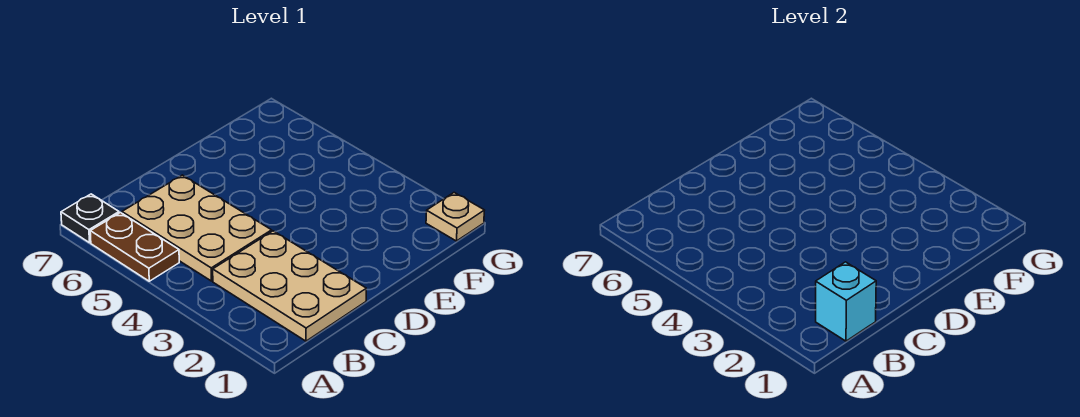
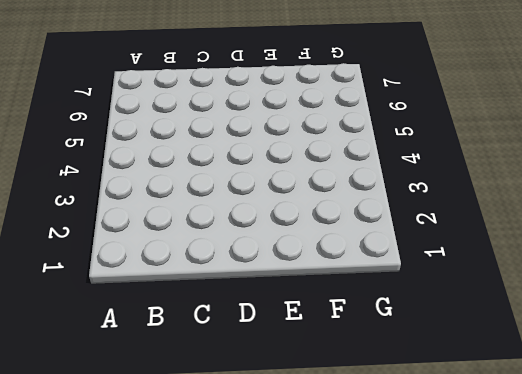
none -> brown plate A5:A6 level 1
none -> black plate A7 level 1

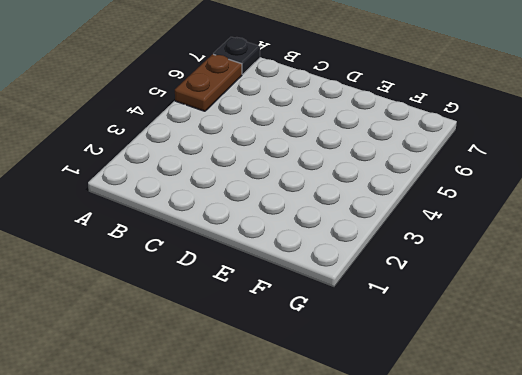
none -> tan plate B1:C3 level 1
none -> tan plate B4:C6 level 1

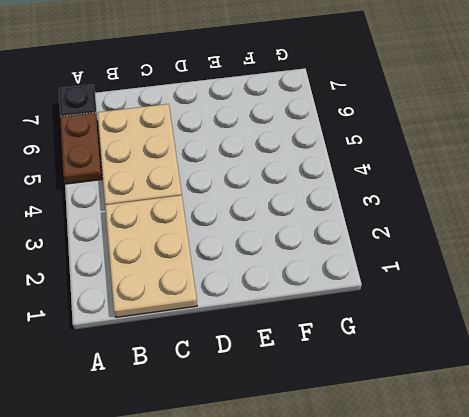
none -> tan plate G1 level 1
none -> cyan brick B1 level 2

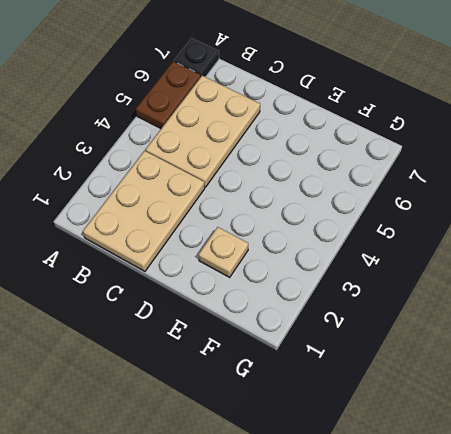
tan plate E2 level 1 -> tan plate G1 level 1
none -> cyan brick B1 level 2

